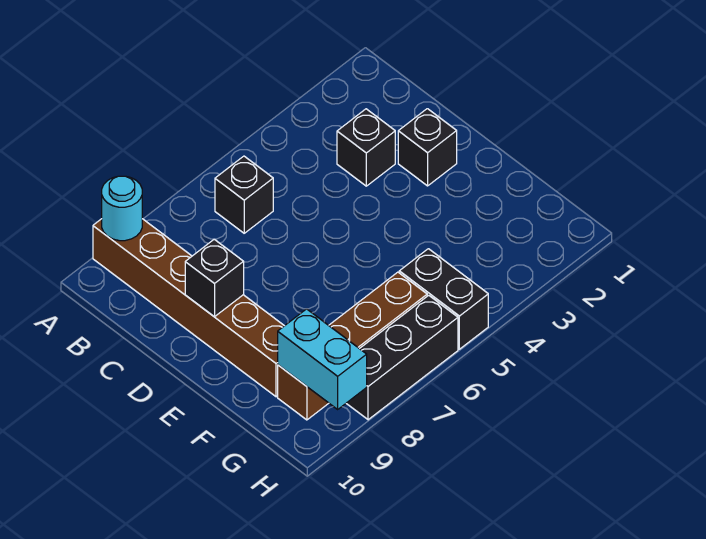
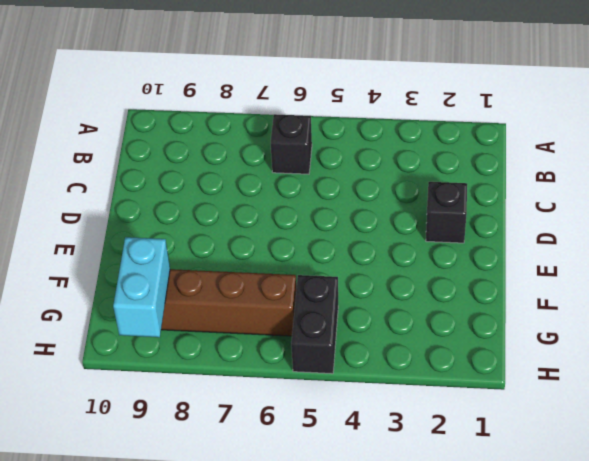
none -> brown brick A9:F9 level 1
none -> black brick C3 level 1

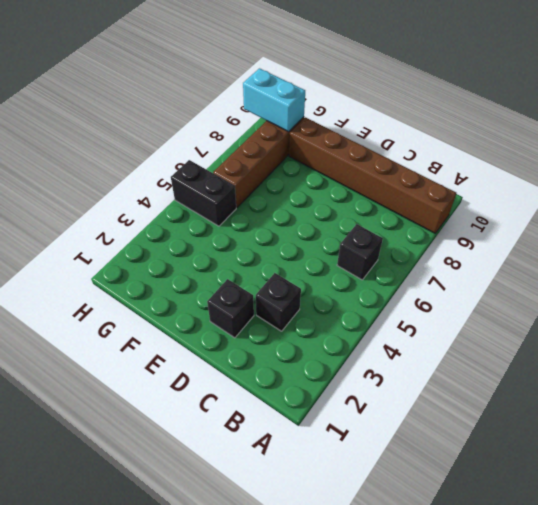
none -> black brick H6:H8 level 1
none -> cyan round brick A9 level 2

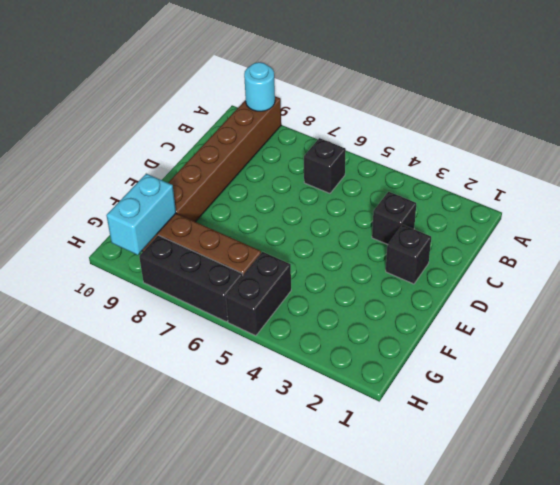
none -> black brick D9 level 2

